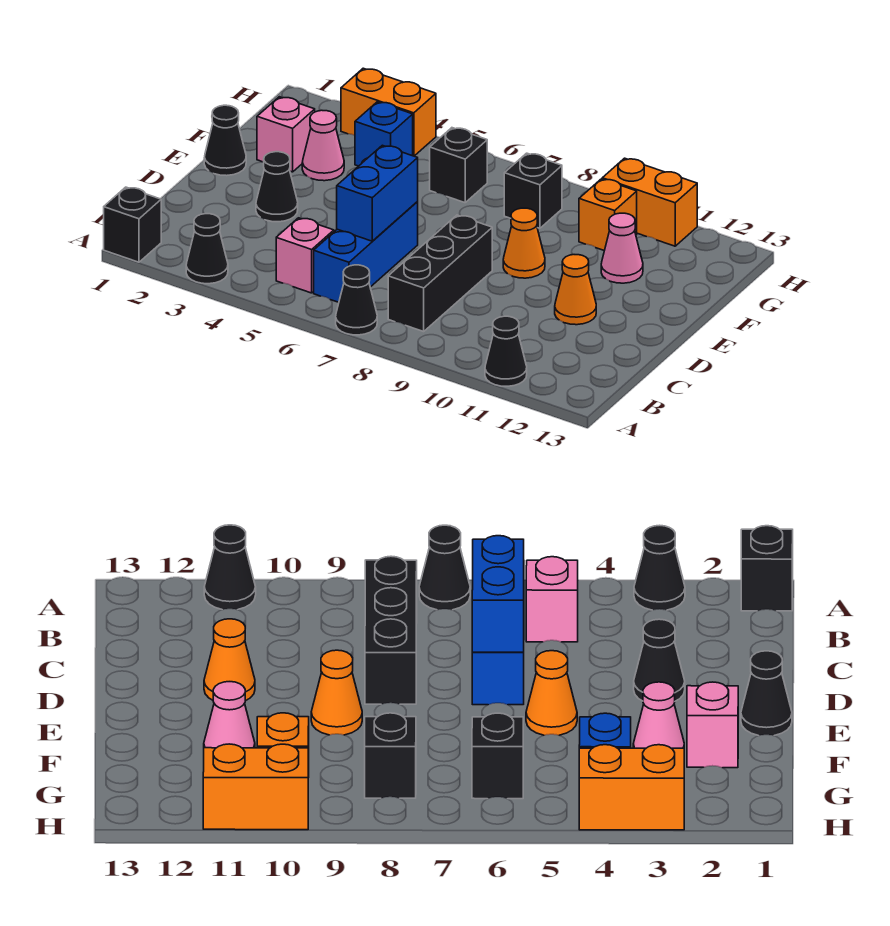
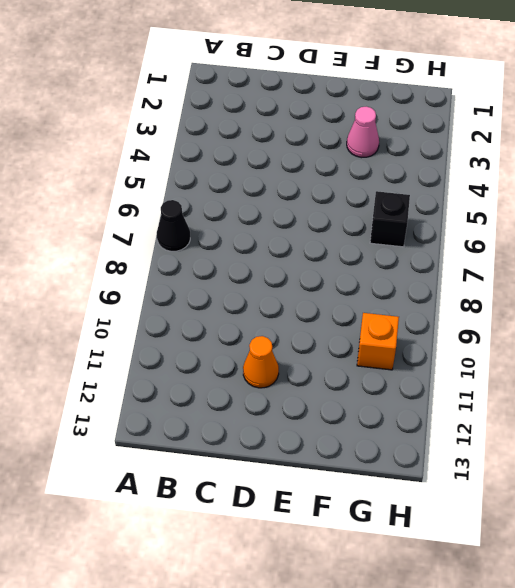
none -> black brick A1 level 1
none -> black cone A3 level 1
none -> black cone A11 level 1

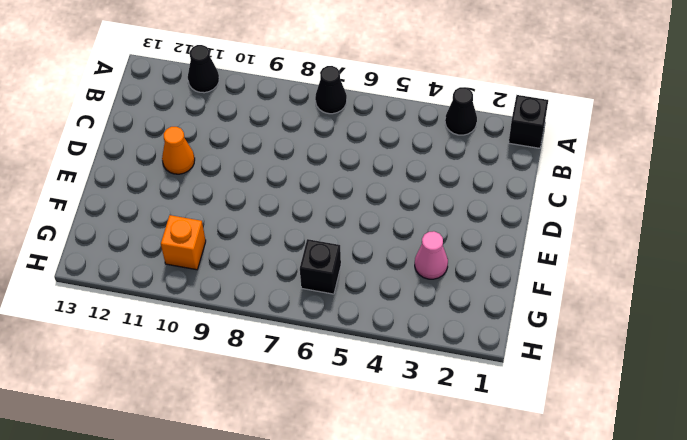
none -> pink brick B5 level 1
none -> blue brick B6:D6 level 1
none -> black brick B8:D8 level 1

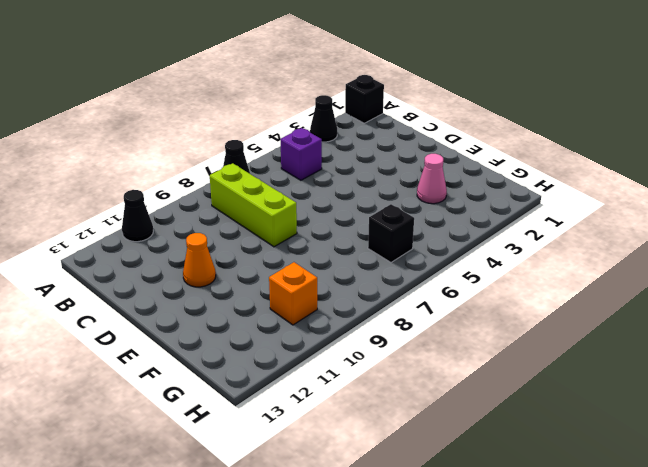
purple brick B5 level 1 -> pink brick B5 level 1
lime brick B8:D8 level 1 -> black brick B8:D8 level 1
none -> blue brick B6:D6 level 1
none -> black cone D3 level 1
none -> black cone E1 level 1

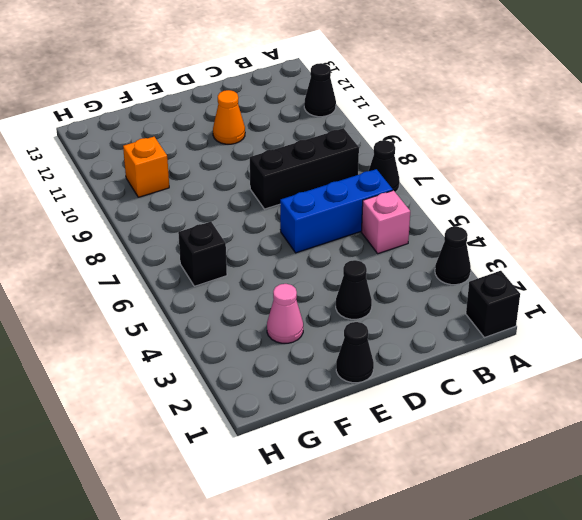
none -> orange cone E5 level 1
none -> orange cone E9 level 1
none -> pink brick F2 level 1

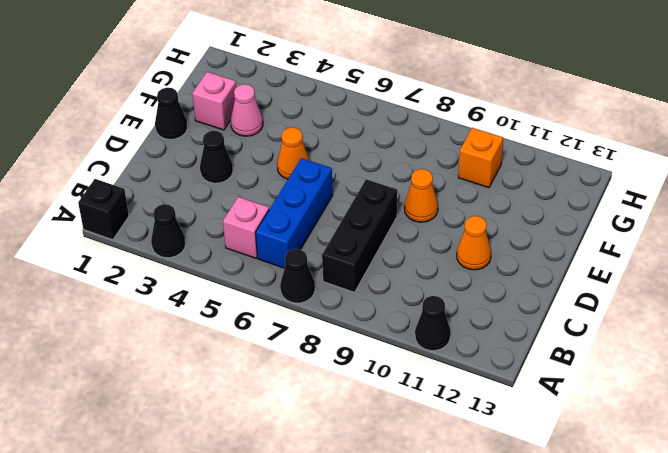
none -> pink cone F11 level 1
none -> blue brick G4 level 1
none -> black brick G6 level 1

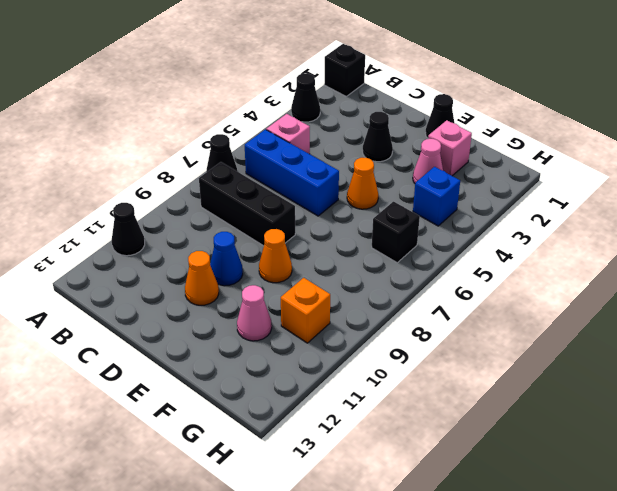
blue cone D10 level 1 -> none
none -> black brick G8 level 1
none -> orange brick H3:H4 level 1
none -> orange brick H10:H11 level 1

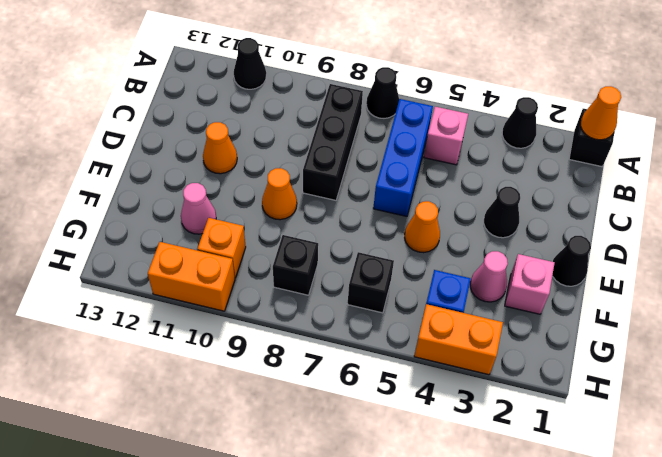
orange cone A1 level 2 -> none
none -> blue brick C6:D6 level 2

